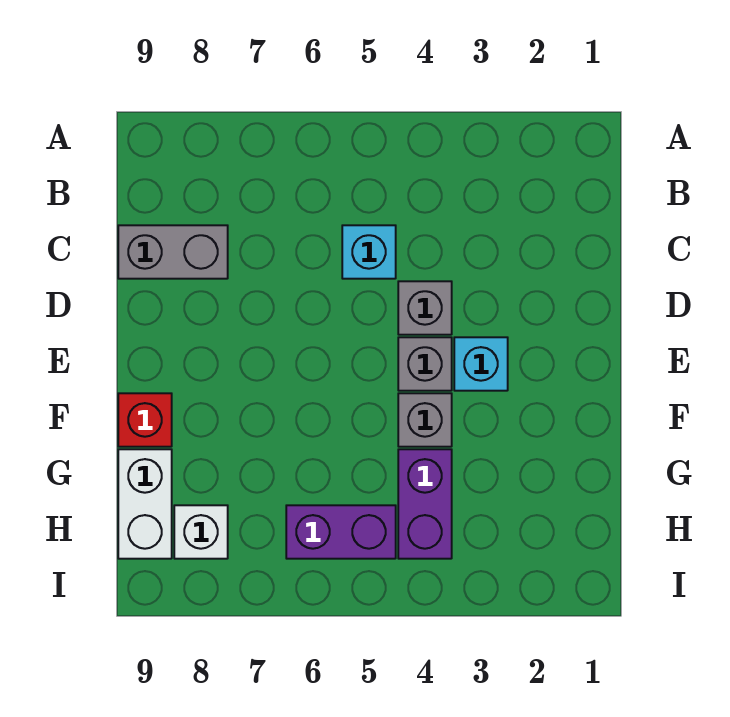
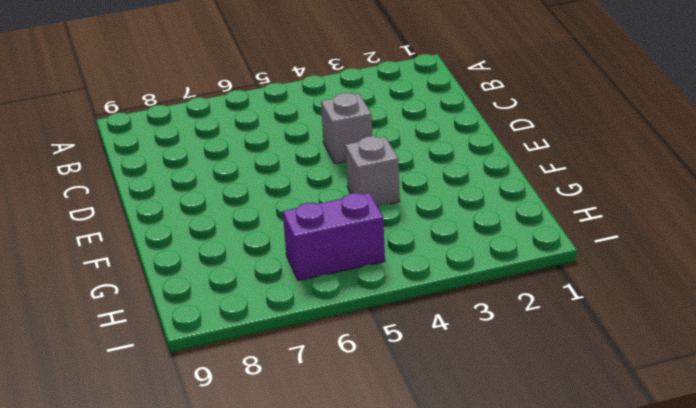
none -> cyan brick C5 level 1
none -> grey brick C8:C9 level 1

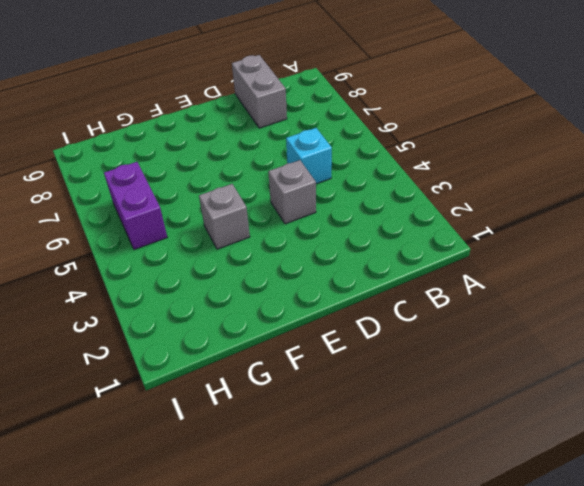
none -> cyan brick E3 level 1
none -> grey brick E4 level 1

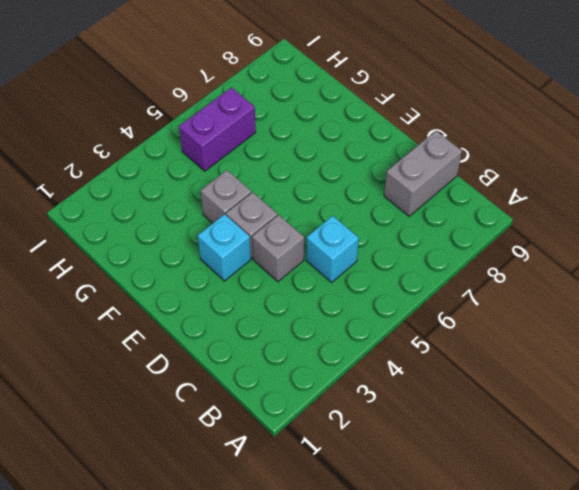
none -> red brick F9 level 1
none -> purple brick G4:H4 level 1

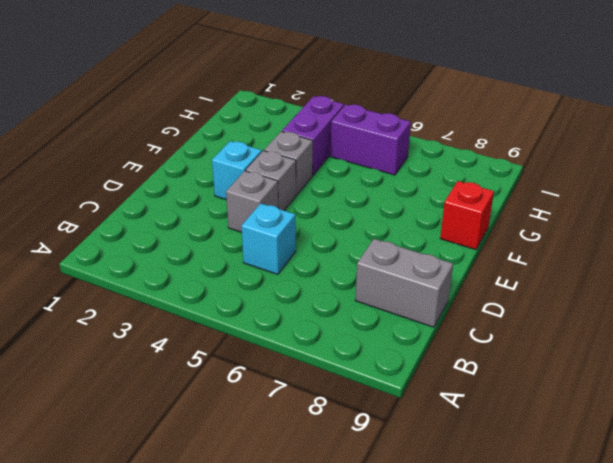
none -> white brick G9:H9 level 1
none -> white brick H8 level 1

